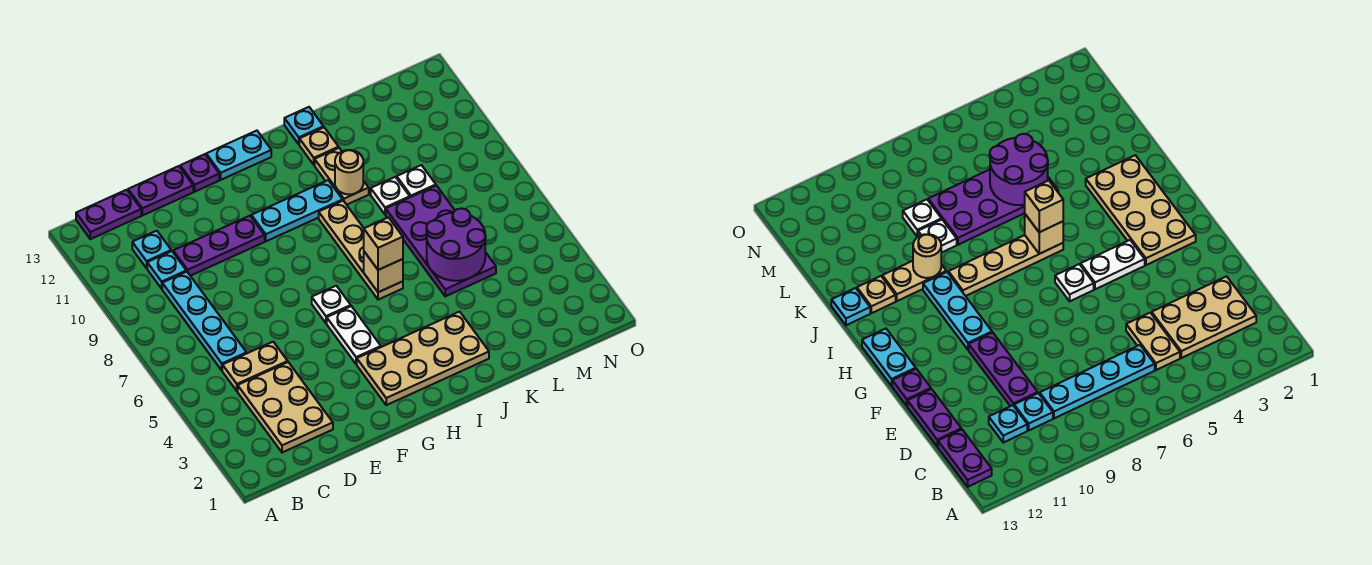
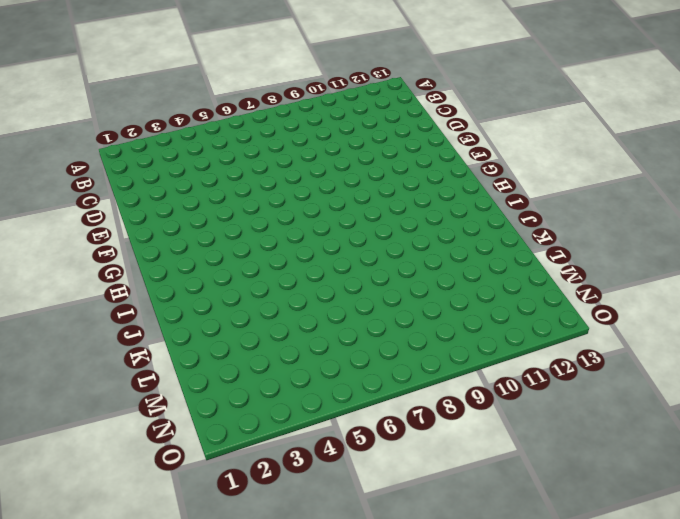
none -> purple plate B13:C13 level 1
none -> tan plate C2:D4 level 1
none -> tan plate C5:D5 level 1

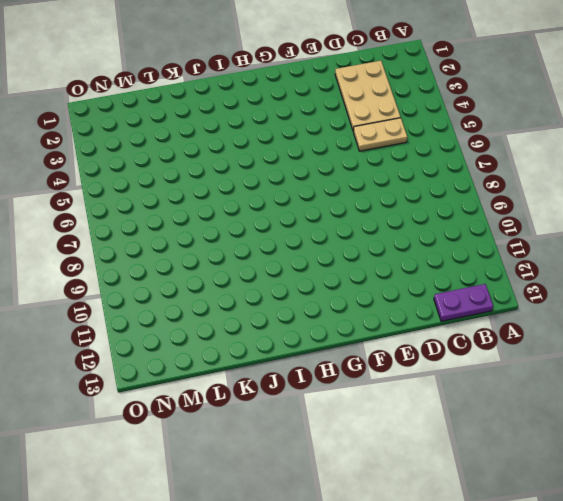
none -> cyan plate C6:C9 level 1
none -> cyan plate C10 level 1
none -> cyan plate C11 level 1

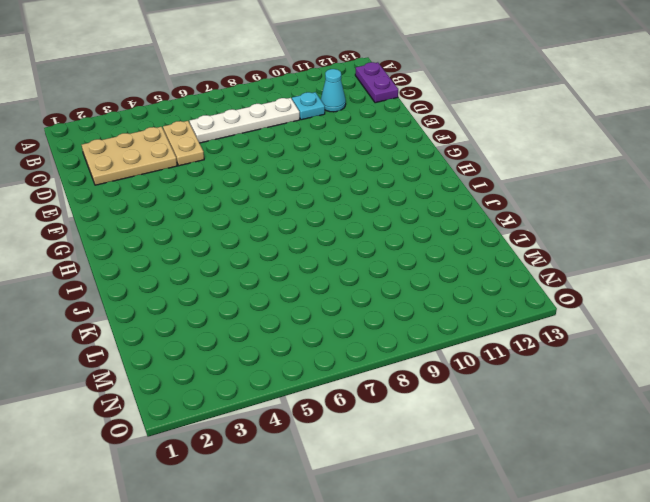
white plate C6:C9 level 1 -> cyan plate C6:C9 level 1
cyan cone C11 level 1 -> cyan plate C11 level 1
none -> purple plate D10:F10 level 1
none -> purple plate D13:E13 level 1
none -> purple plate F13 level 1

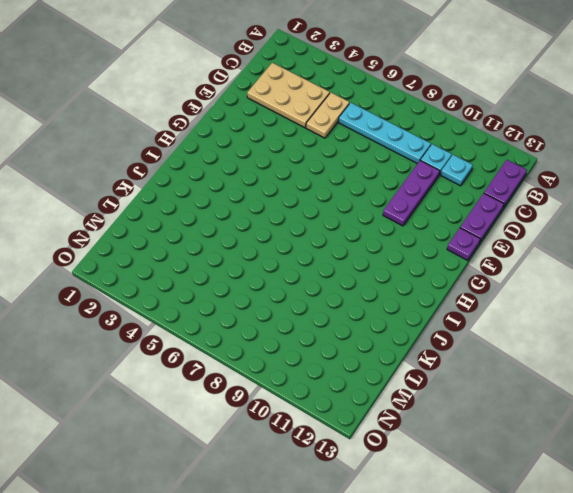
none -> tan plate G2:J3 level 1
none -> white plate G4:G5 level 1
none -> white plate G6 level 1

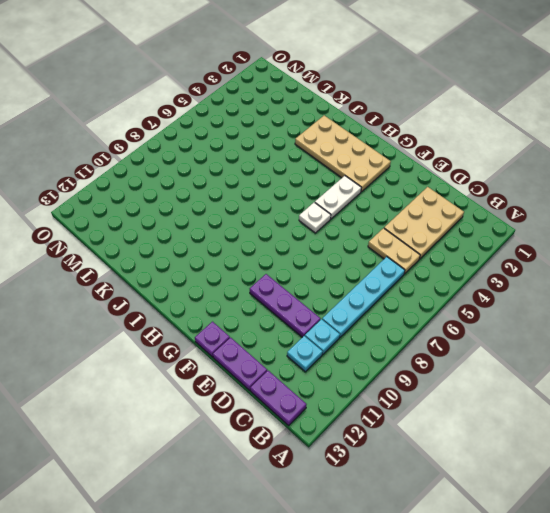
none -> cyan plate G10:I10 level 1
none -> cyan plate G13:H13 level 1
none -> tan plate I6:I9 level 1

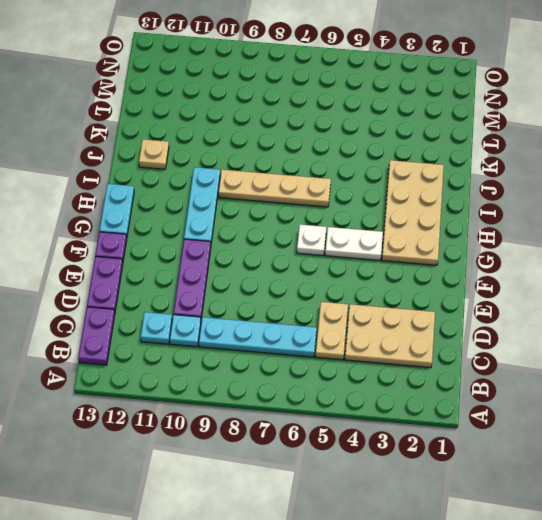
none -> tan plate J10:J11 level 1
none -> cyan plate J13 level 1
none -> purple plate K5:L8 level 1

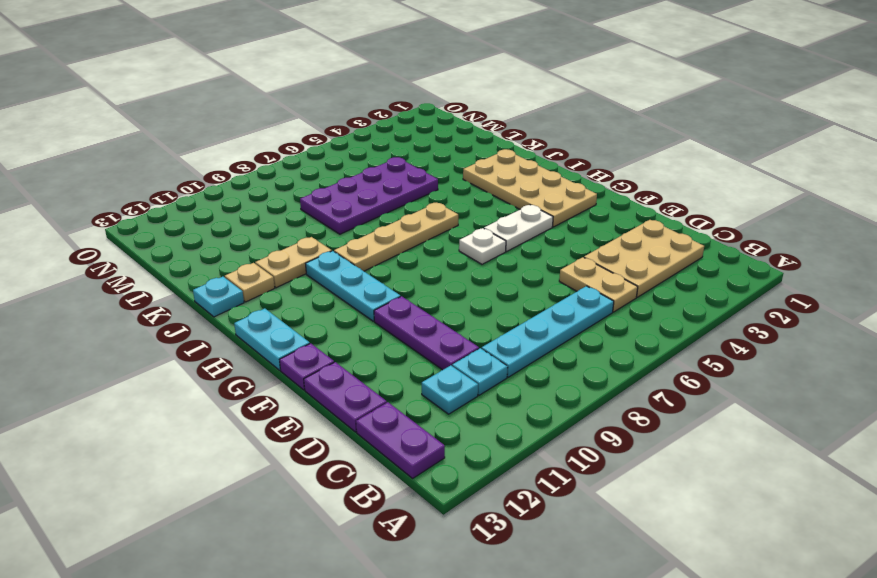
none -> white plate K9 level 1
none -> white plate L9 level 1
none -> tan brick I6 level 2

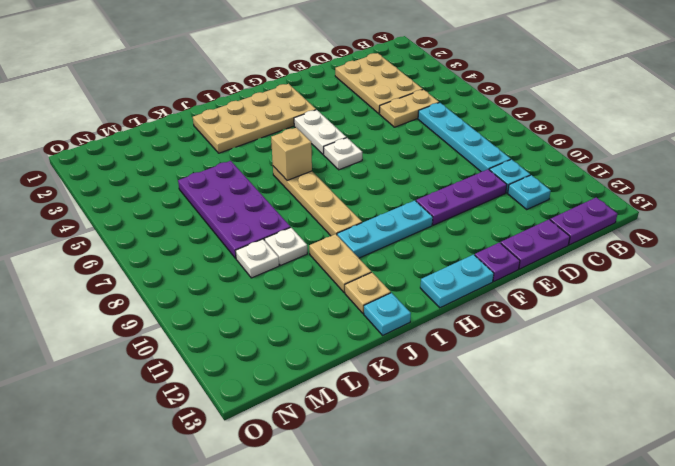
none -> tan round brick J10 level 2
none -> purple round brick K5:L6 level 2
none -> tan brick I6 level 3

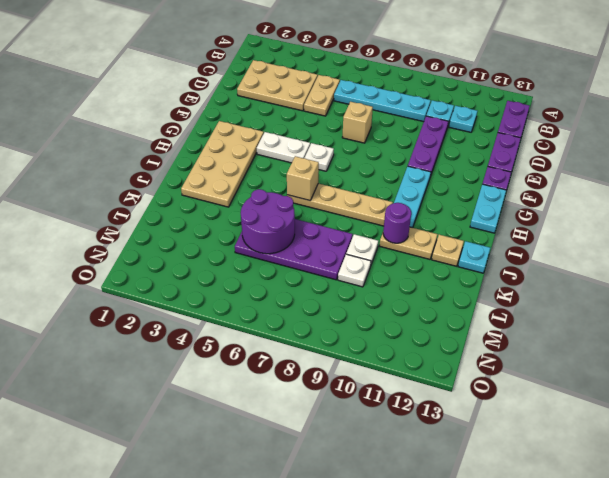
tan brick E7 level 1 -> tan brick I6 level 3
purple round brick J10 level 2 -> tan round brick J10 level 2

